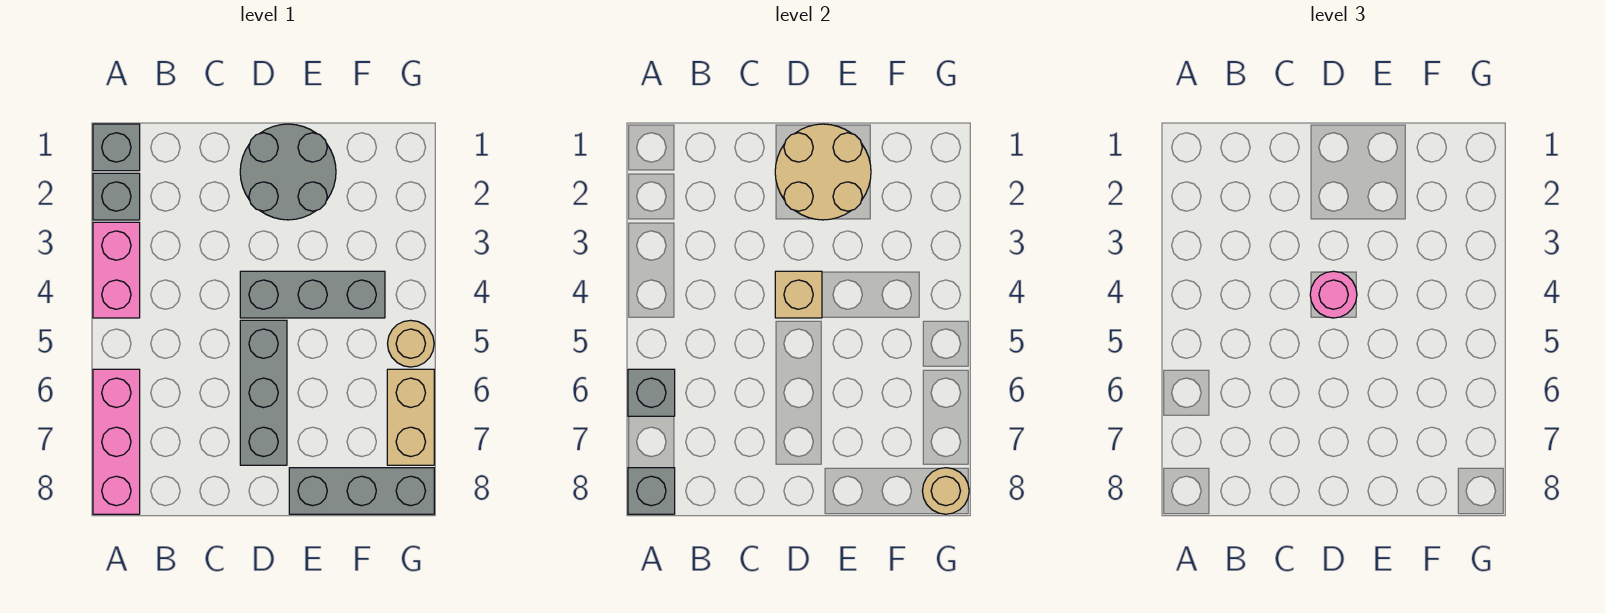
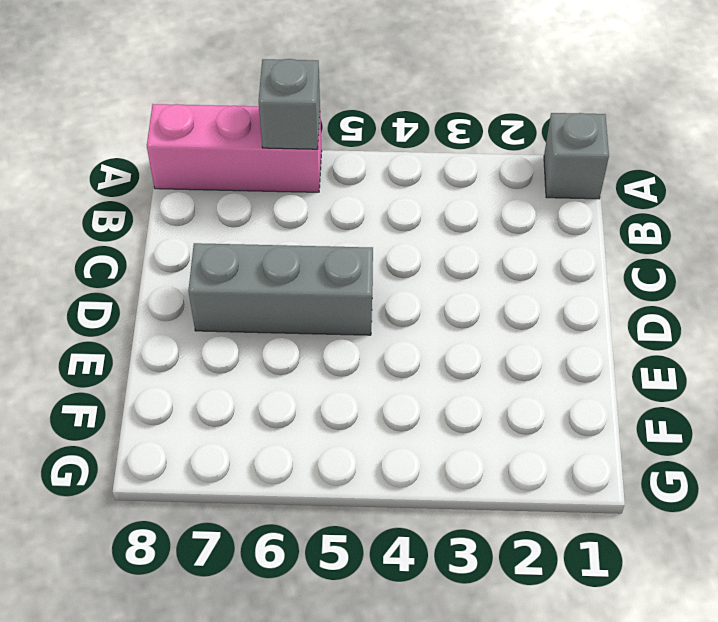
none -> grey brick A2 level 1
none -> pink brick A3:A4 level 1
none -> grey round brick D1:E2 level 1

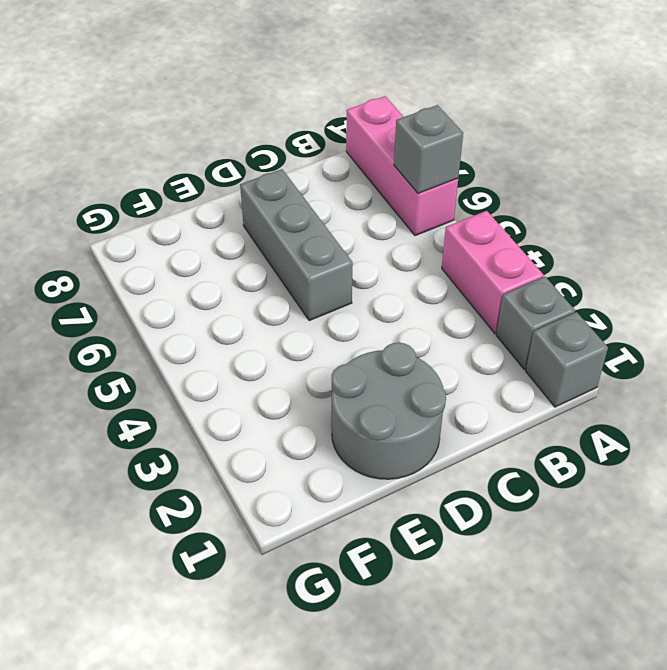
none -> grey brick D4:F4 level 1
none -> grey brick E8:G8 level 1
none -> tan round brick G5 level 1

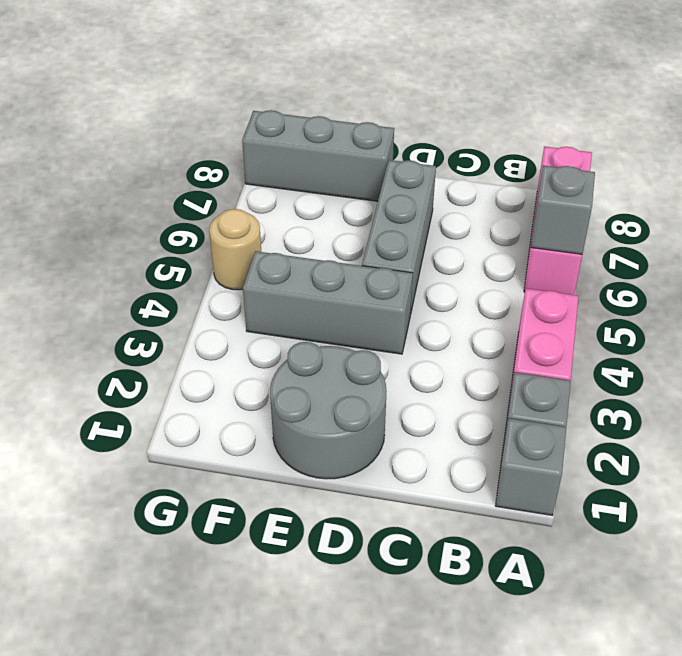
none -> tan brick G6:G7 level 1
none -> grey brick A8 level 2
none -> tan round brick D1:E2 level 2

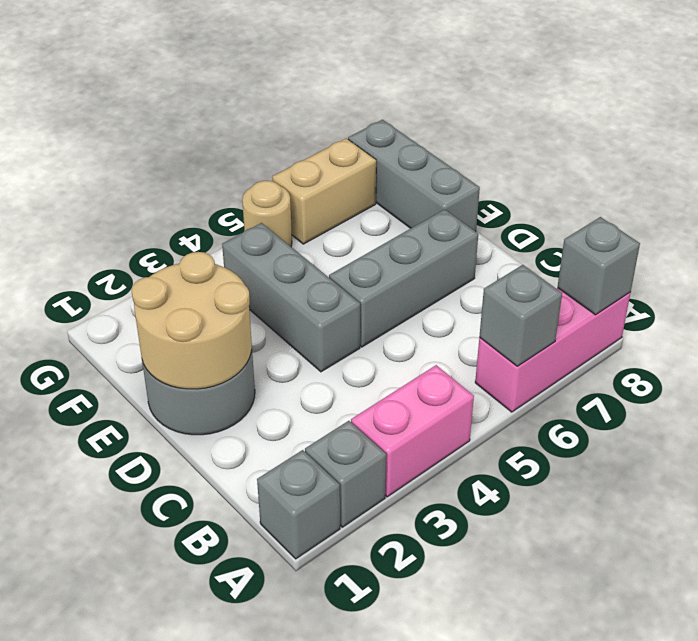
none -> tan brick D4 level 2
none -> tan round brick G8 level 2
none -> pink round brick D4 level 3

